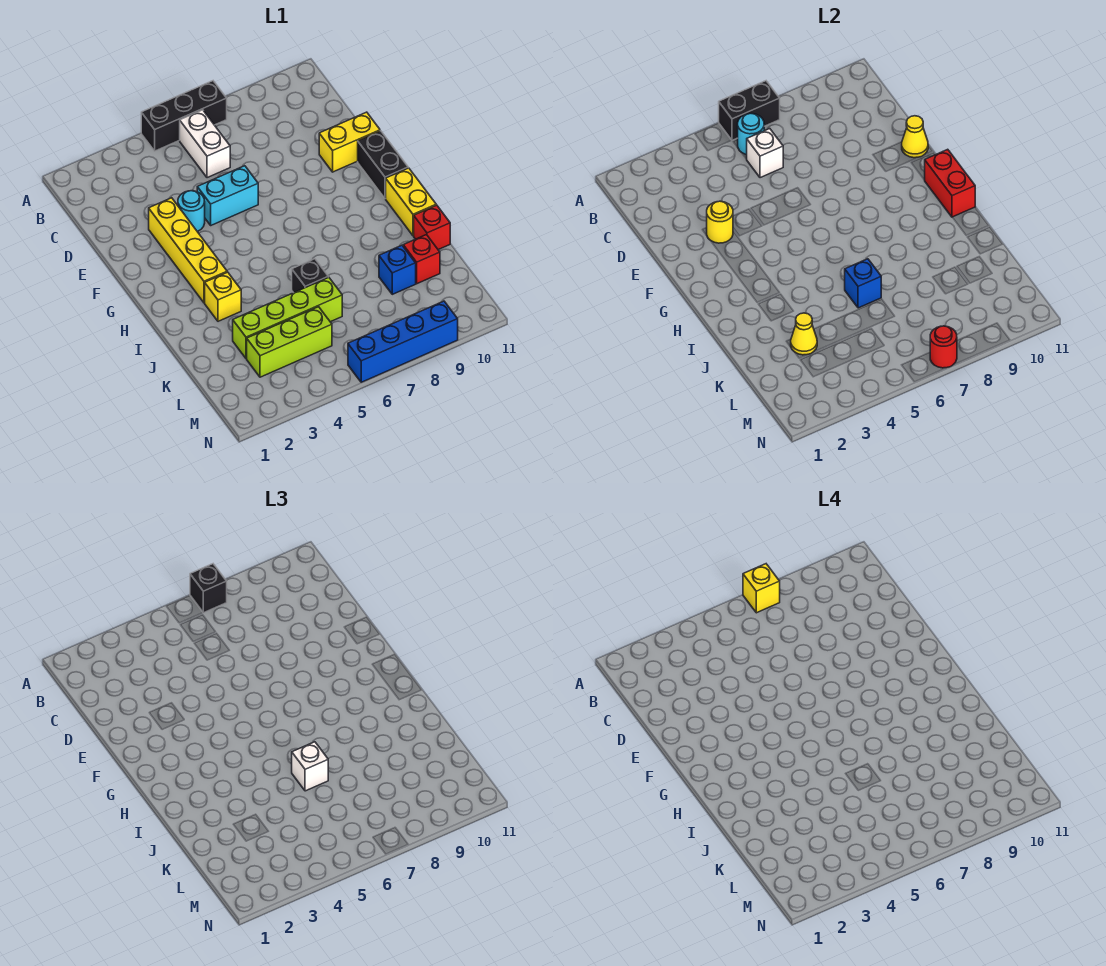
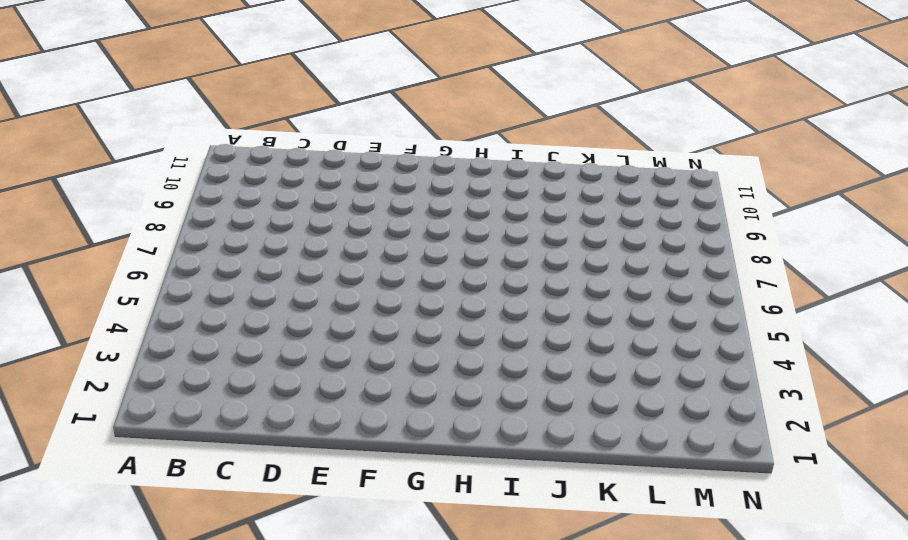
none -> black brick A5:A7 level 1
none -> white brick B6:C6 level 1
none -> yellow brick E3:H3 level 1

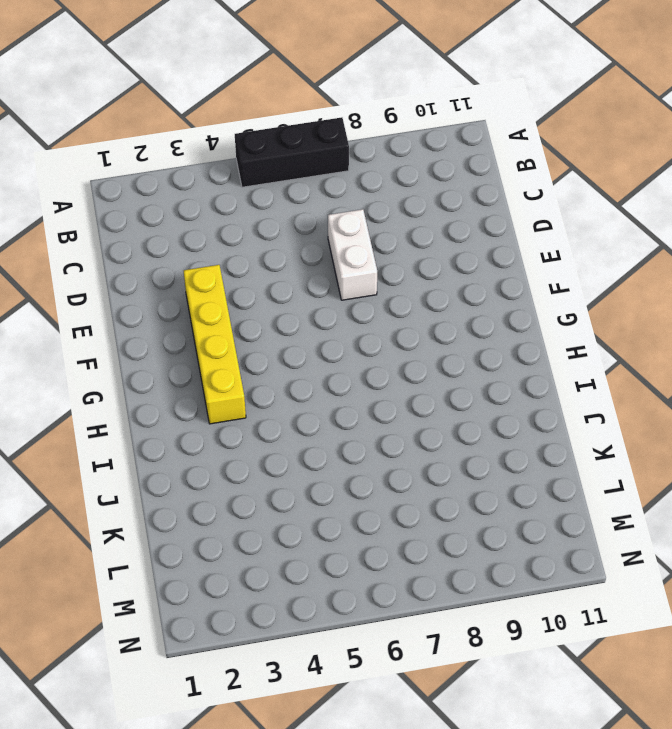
white brick D7:E7 level 1 -> white brick B6:C6 level 1
none -> cyan round brick E4 level 1
none -> cyan brick E5:E6 level 1
none -> yellow brick E10:E11 level 1

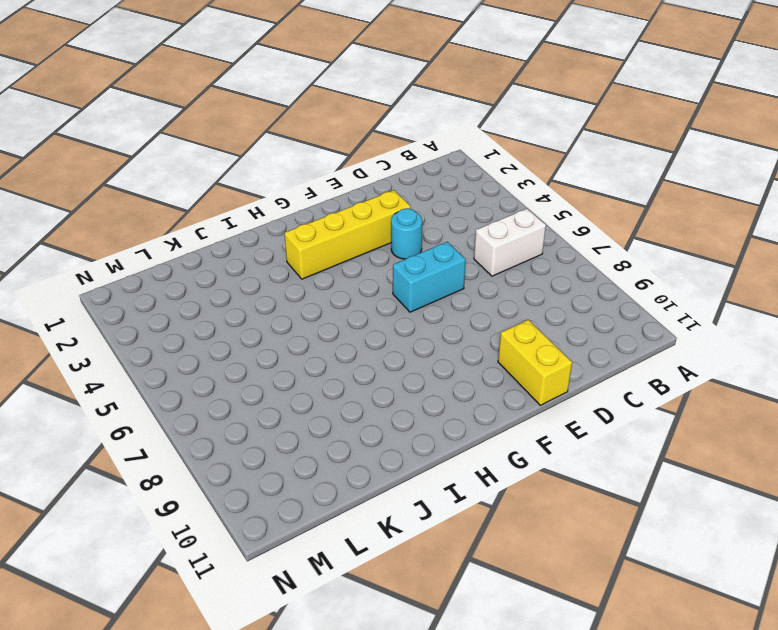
cyan brick E6:F6 level 1 -> cyan brick E5:E6 level 1
none -> black brick A5:A7 level 1
none -> black brick F11:G11 level 1
none -> yellow brick H11:I11 level 1

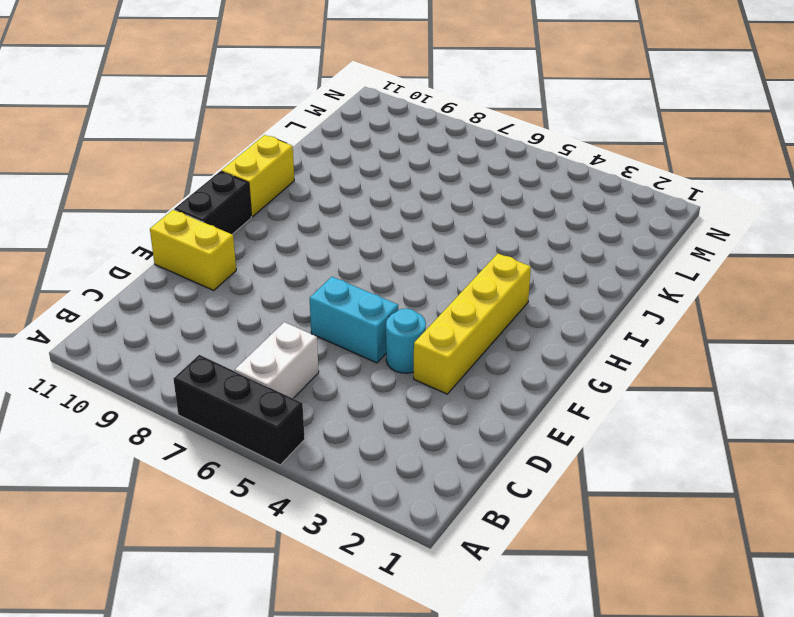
none -> yellow brick I3 level 1
none -> black brick J6 level 1
none -> red brick J11 level 1

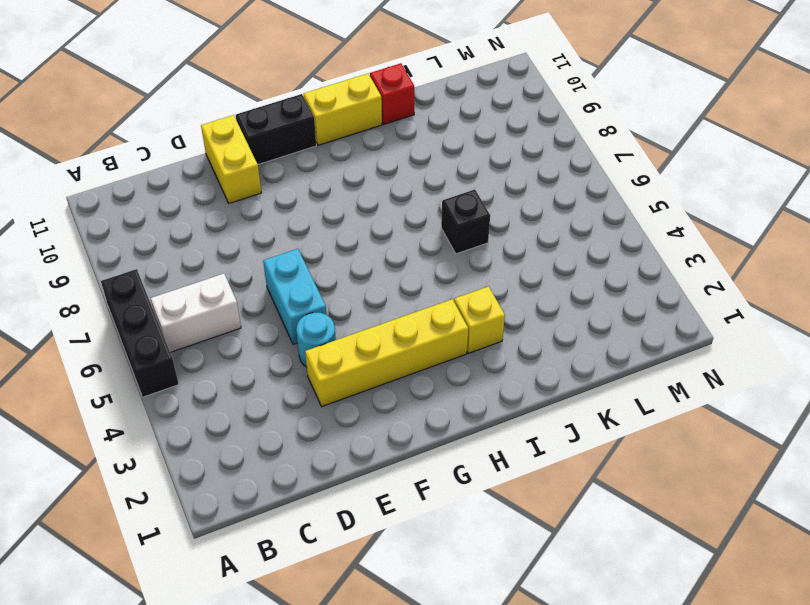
none -> lime brick K3:K6 level 1
none -> blue brick K9 level 1
none -> red brick K10 level 1

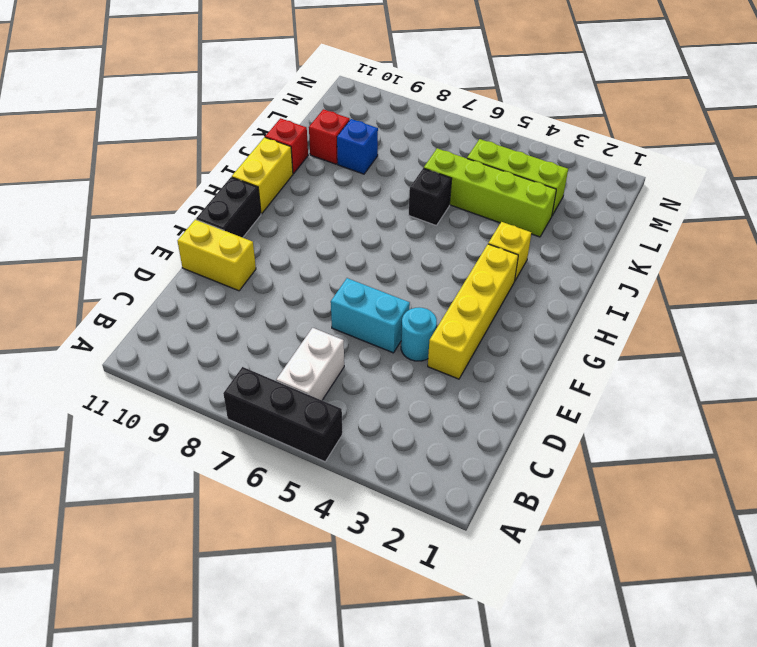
none -> blue brick N6:N9 level 1
none -> black brick A6:A7 level 2
none -> cyan round brick B6 level 2

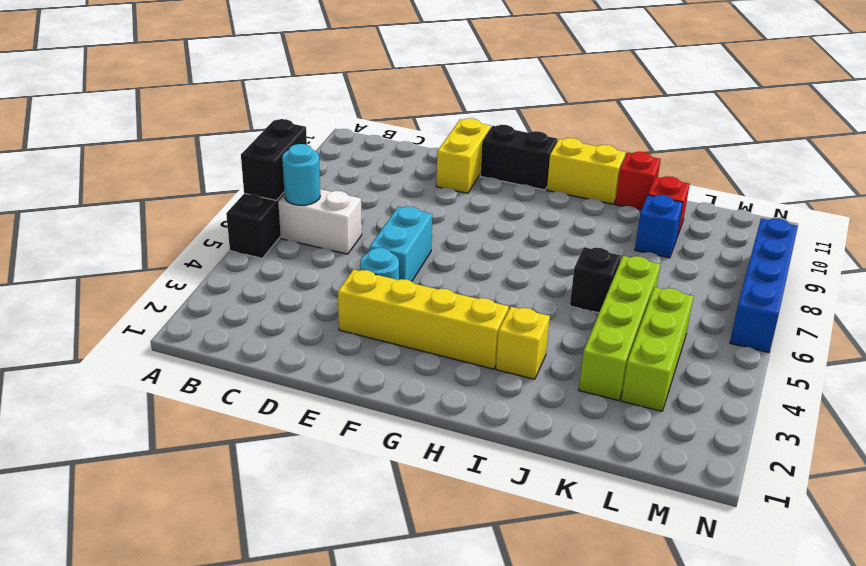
none -> white brick C6 level 2
none -> yellow round brick E3 level 2
none -> yellow cone E11 level 2

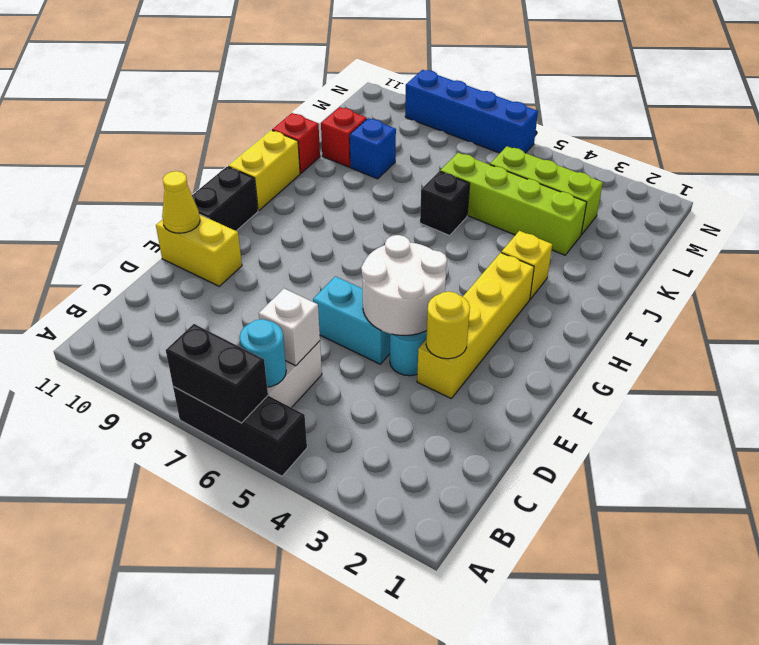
white round brick E4:F5 level 2 -> none
none -> red brick G11:H11 level 2
none -> blue brick J6 level 2
none -> yellow cone K3 level 2

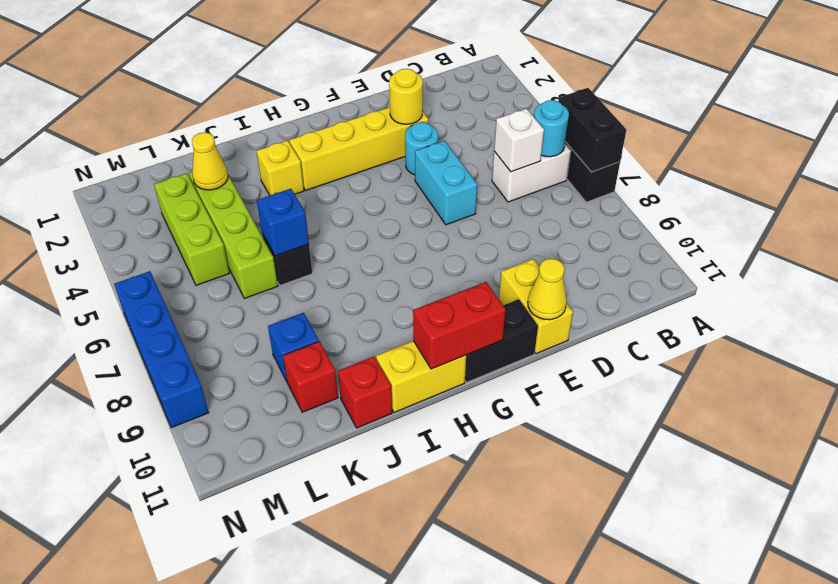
none -> red round brick N7 level 2
none -> black brick A7 level 3
none -> white brick J6 level 3

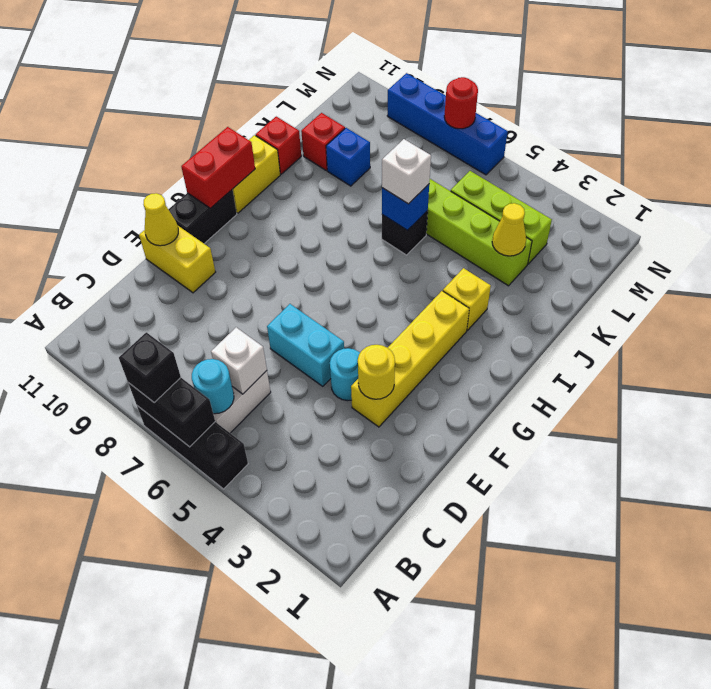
none -> yellow brick A7 level 4

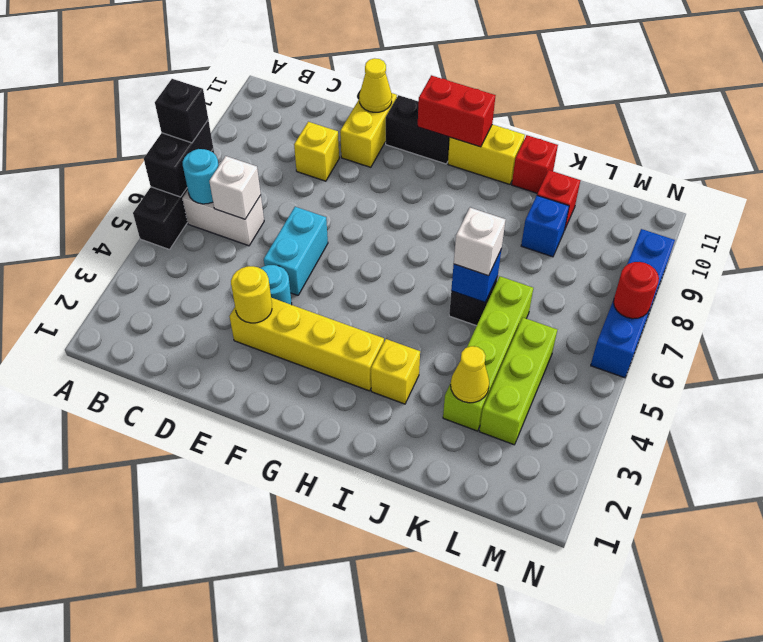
yellow brick D9 level 1 -> yellow brick A7 level 4

